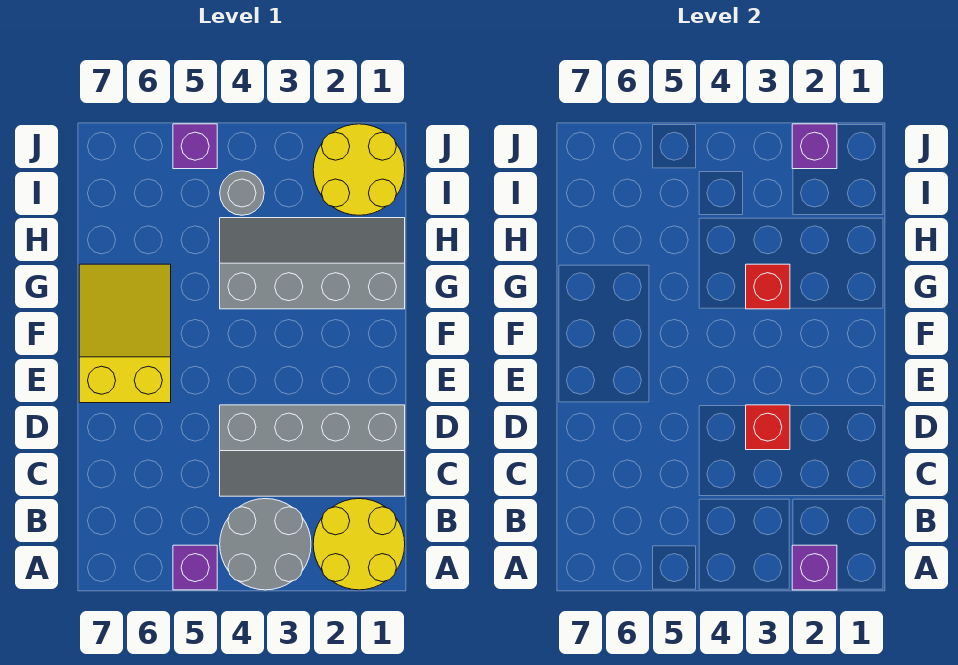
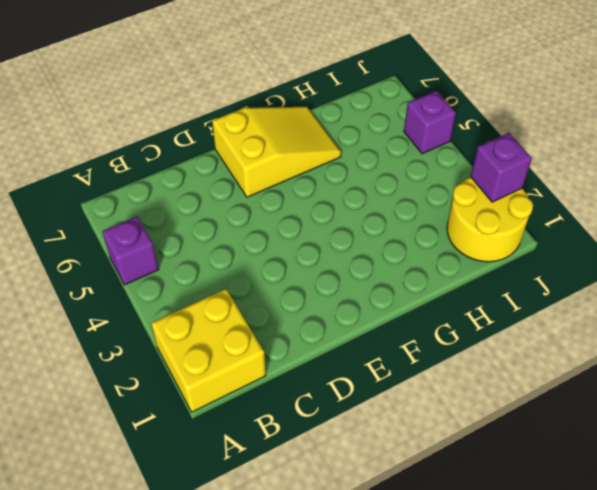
yellow brick A1:B2 level 1 -> yellow round brick A1:B2 level 1
none -> grey round brick A3:B4 level 1
none -> grey slope C1:D4 level 1 top D
none -> grey slope G1:H4 level 1 top G

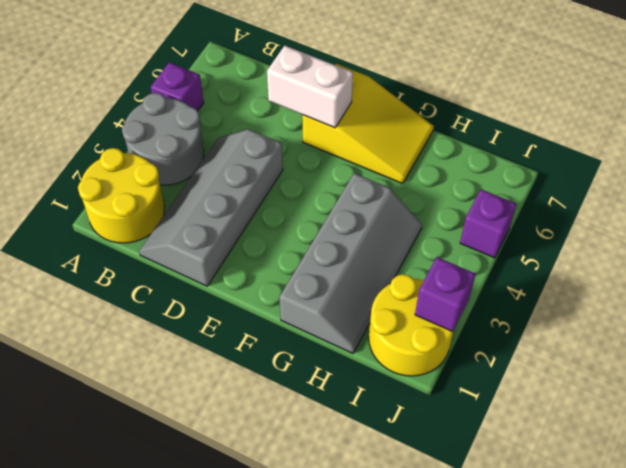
white brick D6:E6 level 2 -> none
none -> grey round brick I4 level 1
none -> purple brick A2 level 2
none -> red brick D3 level 2

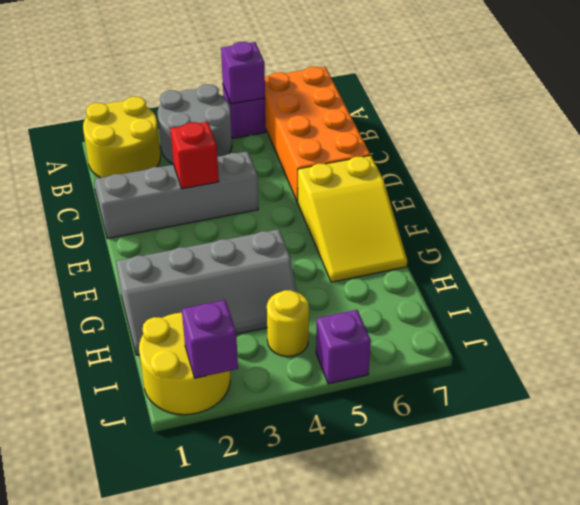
purple brick A5 level 2 -> purple brick A2 level 2
orange brick A6:D7 level 1 -> none
yellow round brick I4 level 1 -> grey round brick I4 level 1
none -> red brick G3 level 2

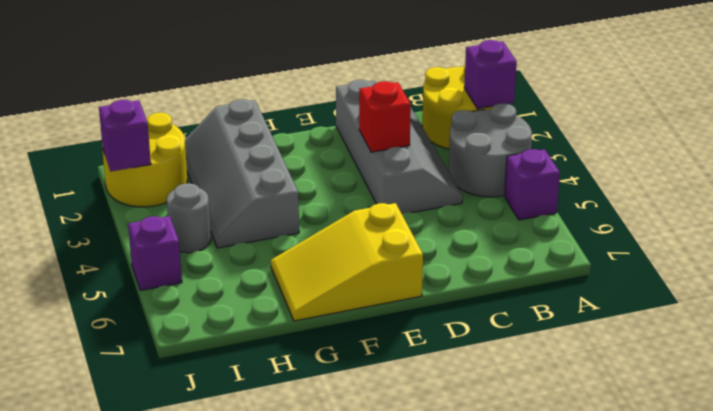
none -> red brick G3 level 2

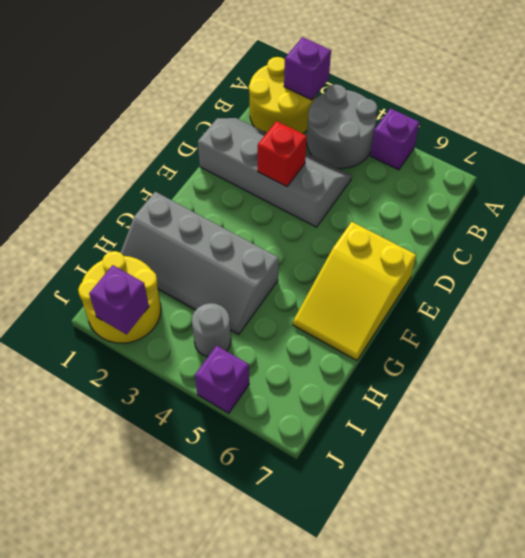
none -> red brick G3 level 2

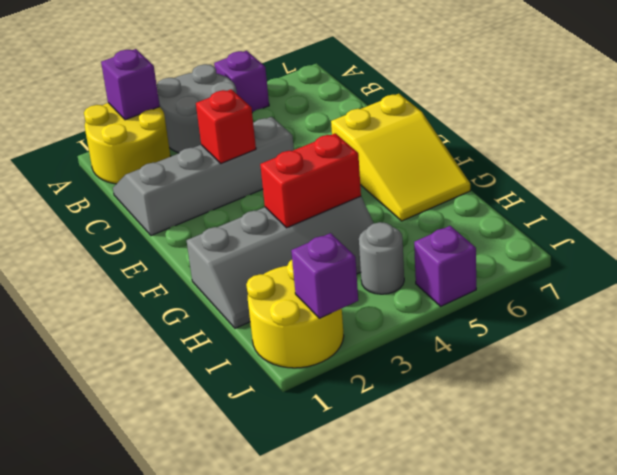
red brick G3:G4 level 2 -> red brick G3 level 2

